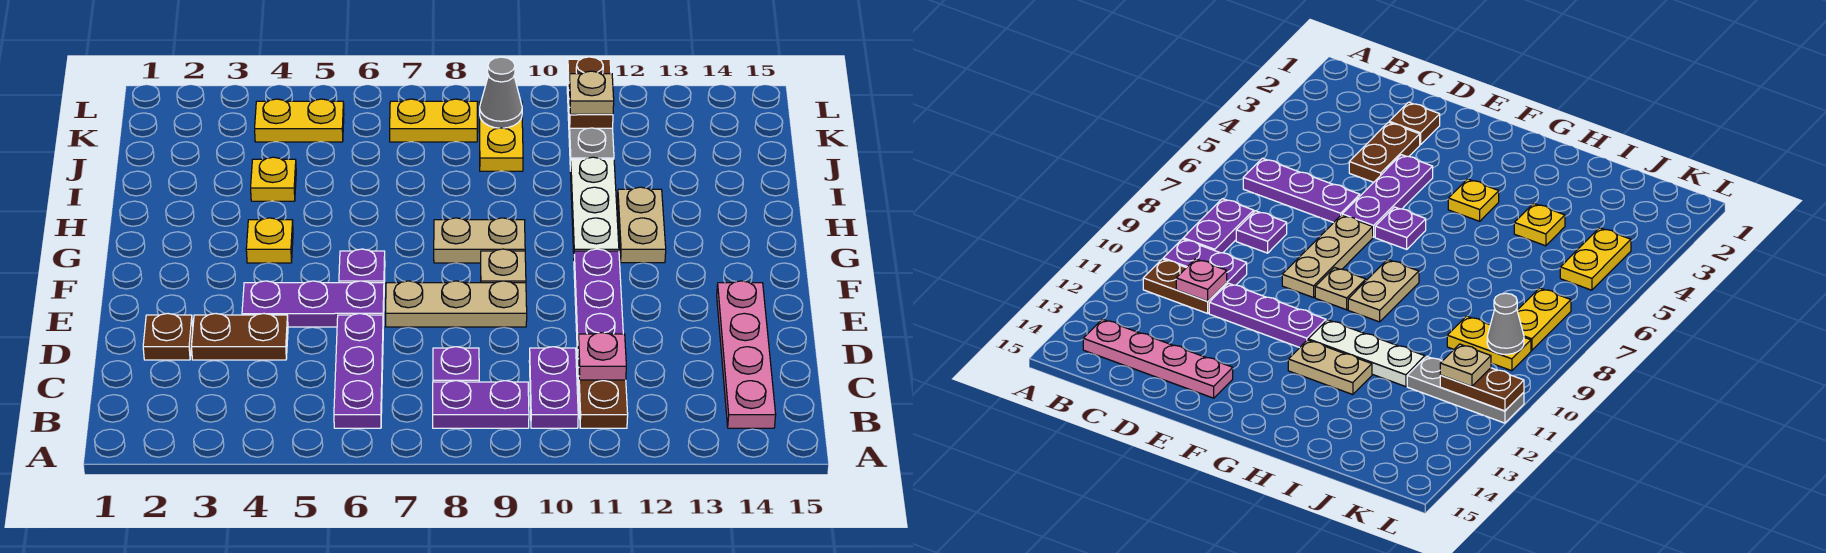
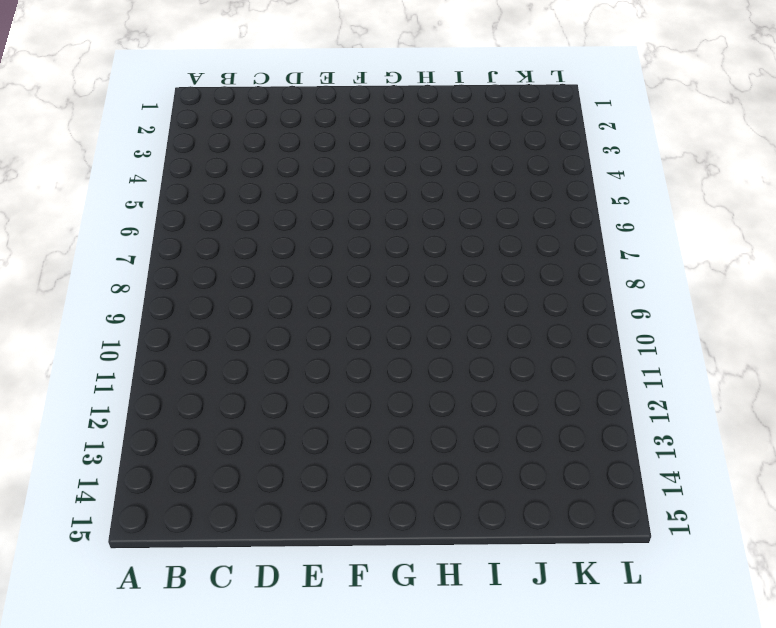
none -> purple plate B6:D6 level 1
none -> purple plate B8:B9 level 1
none -> purple plate B10:C10 level 1

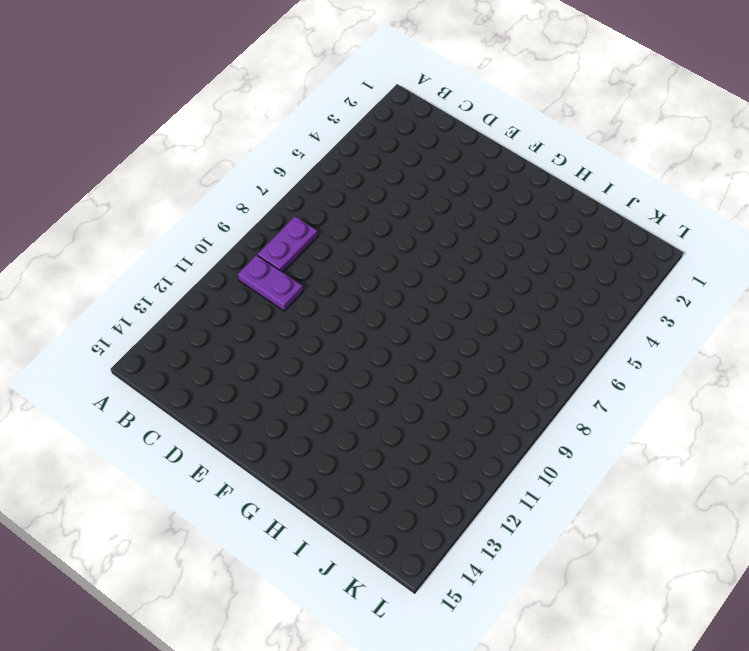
none -> purple plate B6:D6 level 1
none -> brown plate B11:C11 level 1
none -> pink plate B14:E14 level 1

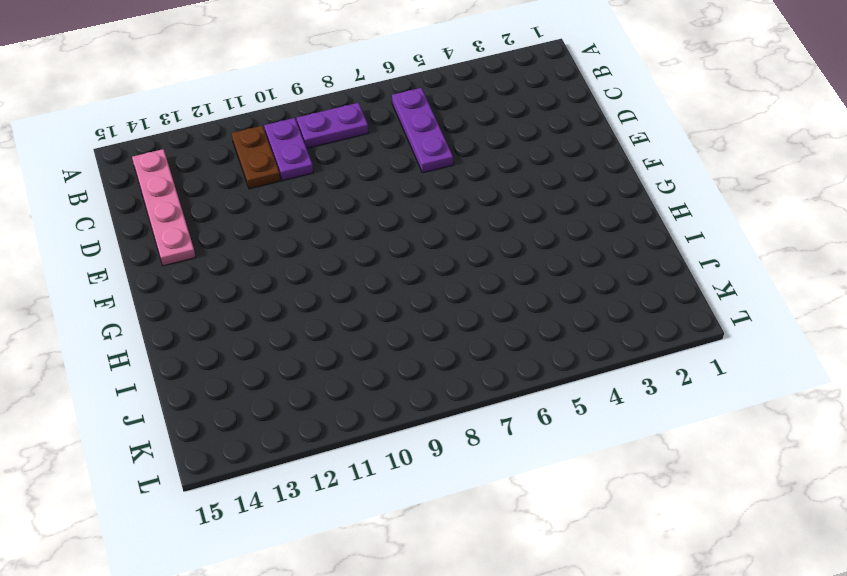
none -> purple plate C8 level 1
none -> brown plate D2 level 1
none -> brown plate D3:D4 level 1

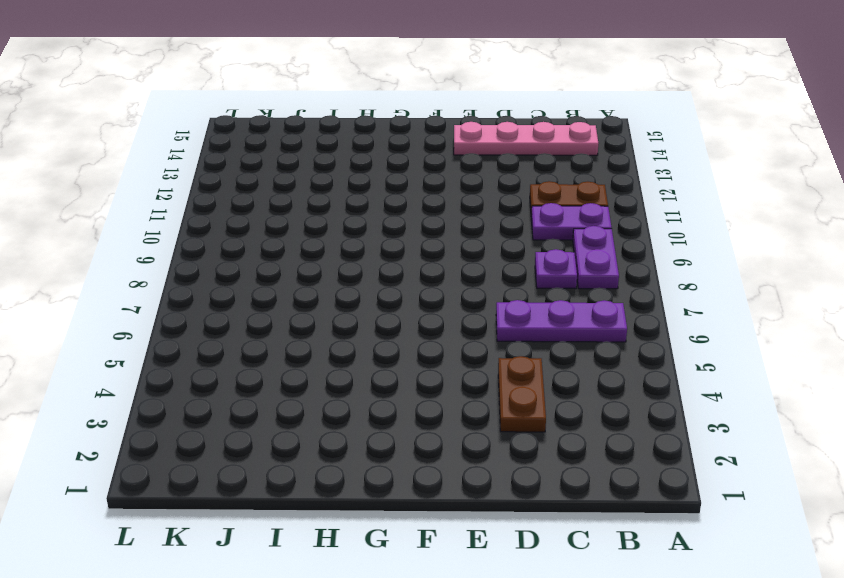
none -> brown plate D2 level 1
none -> purple plate D11:F11 level 1
none -> purple plate E4:E6 level 1

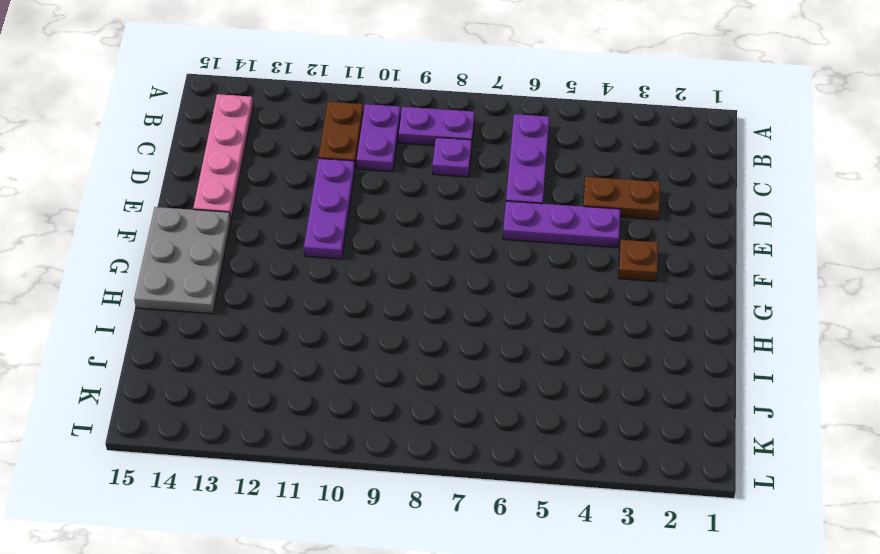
brown plate F3 level 1 -> brown plate D2 level 1
grey plate F14:H15 level 1 -> none
none -> tan plate E7:E9 level 1
none -> purple plate F6 level 1
none -> tan plate F9 level 1

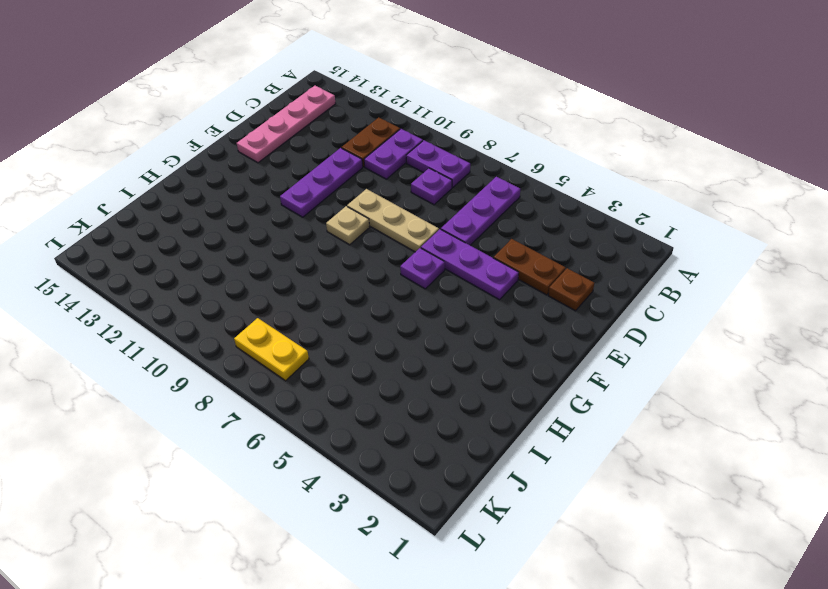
none -> yellow plate G4 level 1
none -> tan plate G8:G9 level 1
none -> white plate G11:I11 level 1

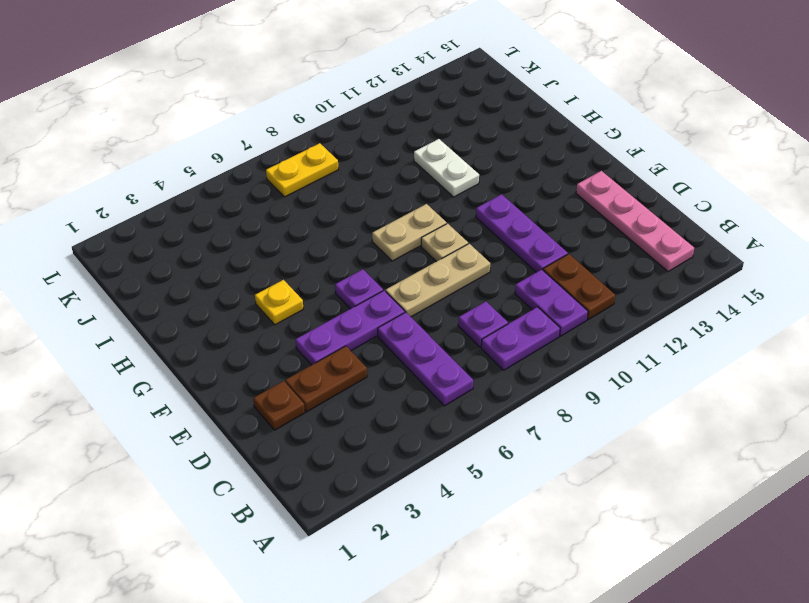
white plate H11:I11 level 1 -> white plate G11:I11 level 1
none -> tan plate G12:H12 level 1
none -> yellow plate I4 level 1
none -> yellow plate J9:K9 level 1

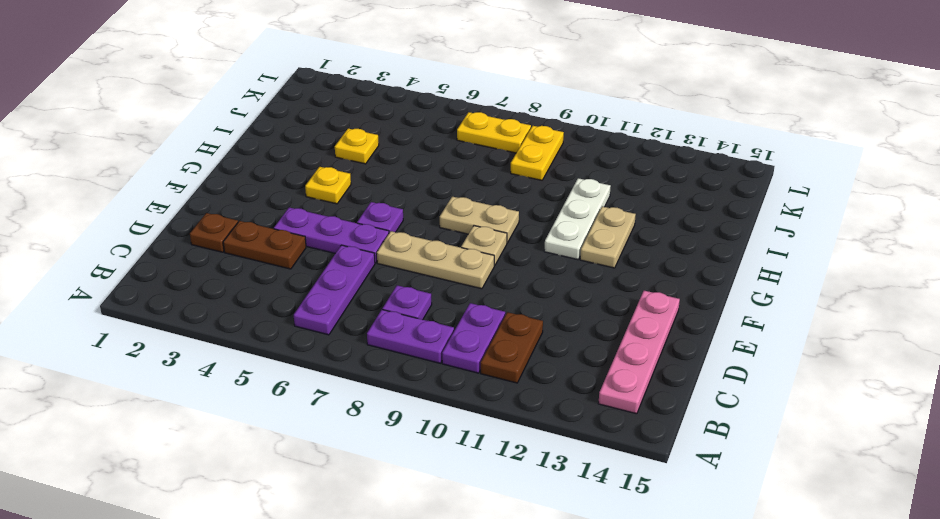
none -> purple plate D11:F11 level 1
none -> grey plate J11:L11 level 1
none -> yellow plate K4:K5 level 1

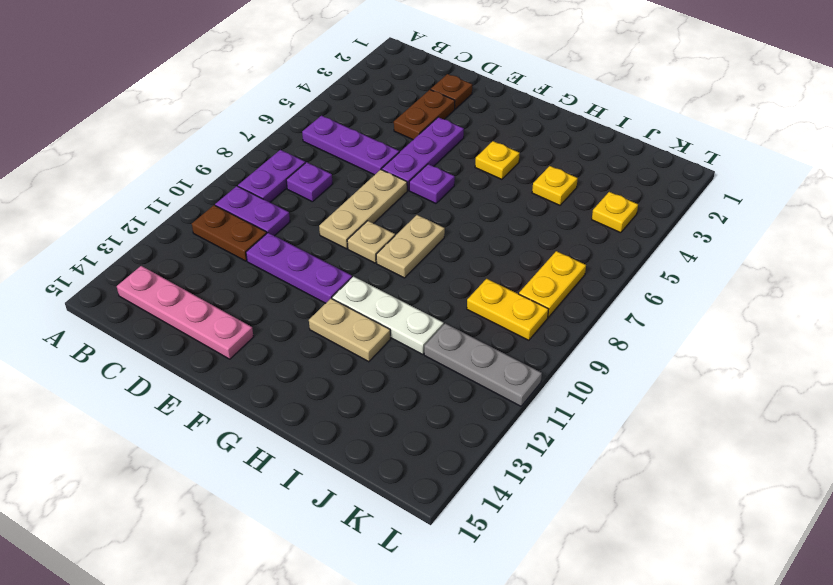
yellow plate K4 level 1 -> yellow plate K4:K5 level 1
none -> pink plate C11 level 2
none -> grey cone K9 level 2
none -> brown plate K11:L11 level 2

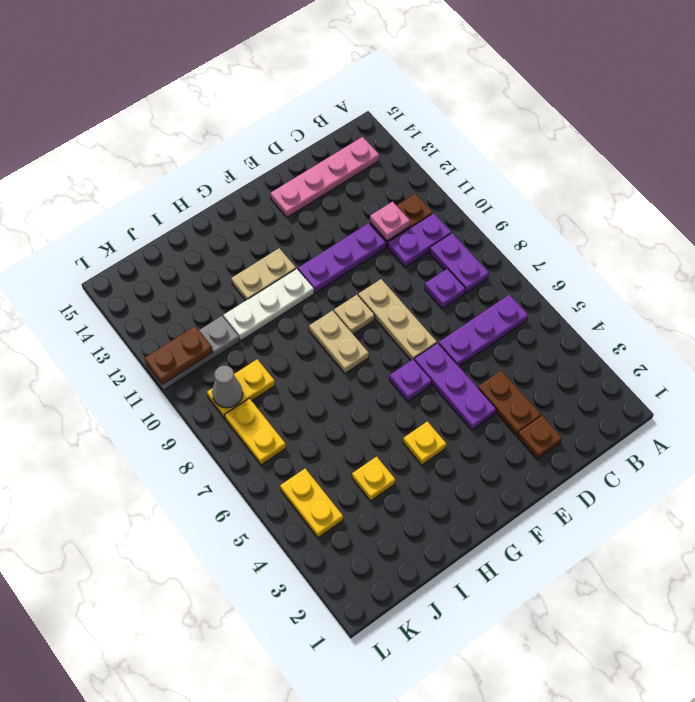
none -> tan plate K11 level 3

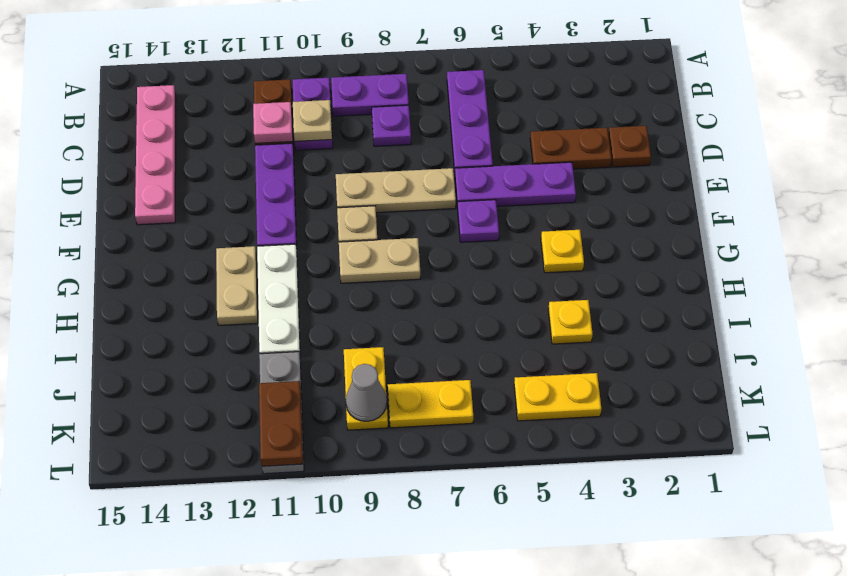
tan plate C10 level 2 -> tan plate K11 level 3

